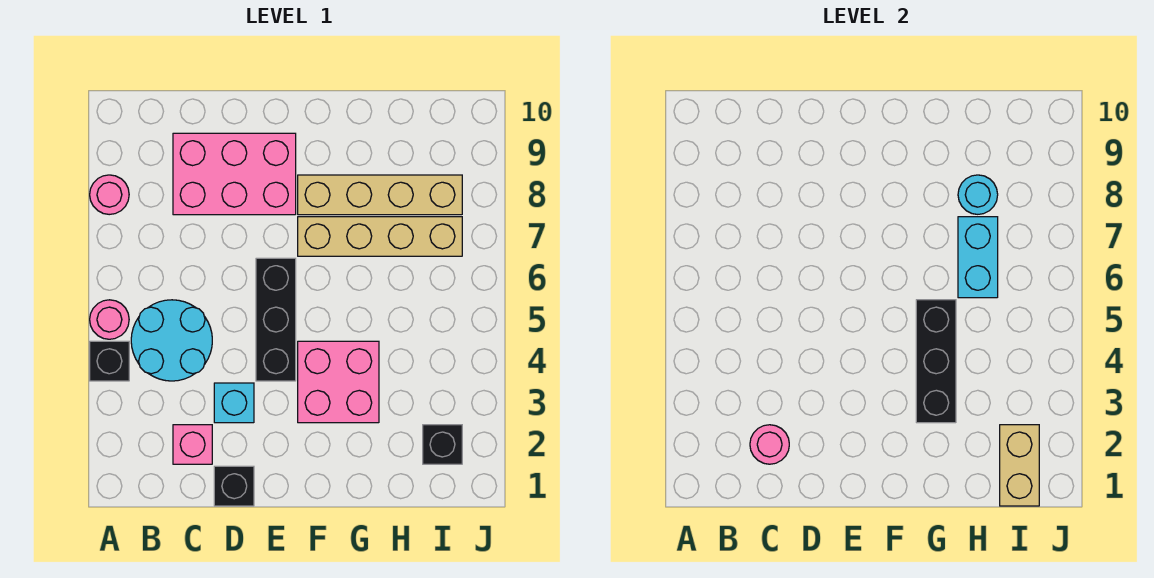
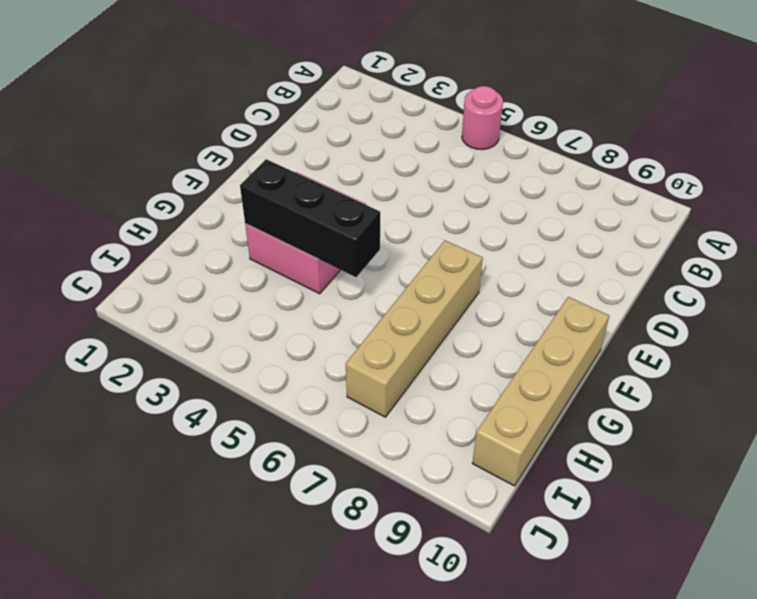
tan brick F10:I10 level 1 -> tan brick F8:I8 level 1
none -> black brick A4 level 1
none -> pink round brick A8 level 1
none -> cyan round brick B4:C5 level 1

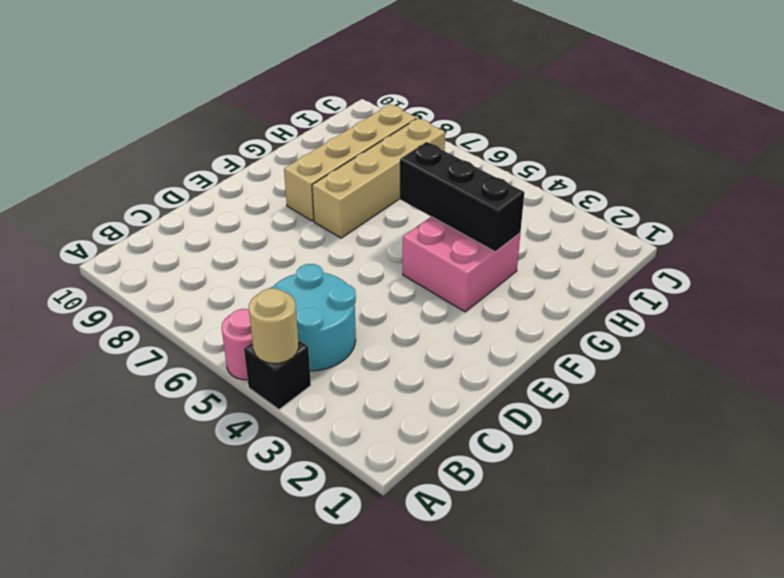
tan round brick A4 level 2 -> none
none -> pink round brick A8 level 1
none -> pink brick C2 level 1
none -> pink brick C8:E9 level 1

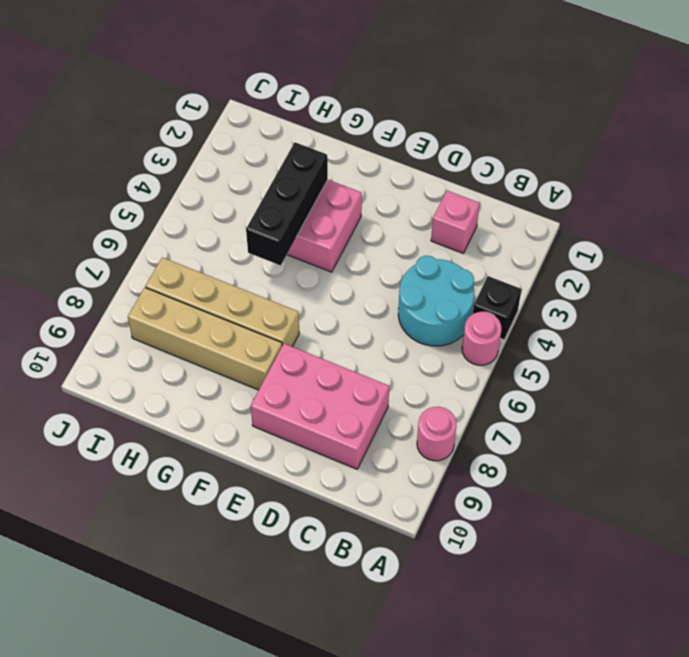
none -> black brick D1 level 1
none -> cyan brick D3 level 1
none -> black brick E4:E6 level 1

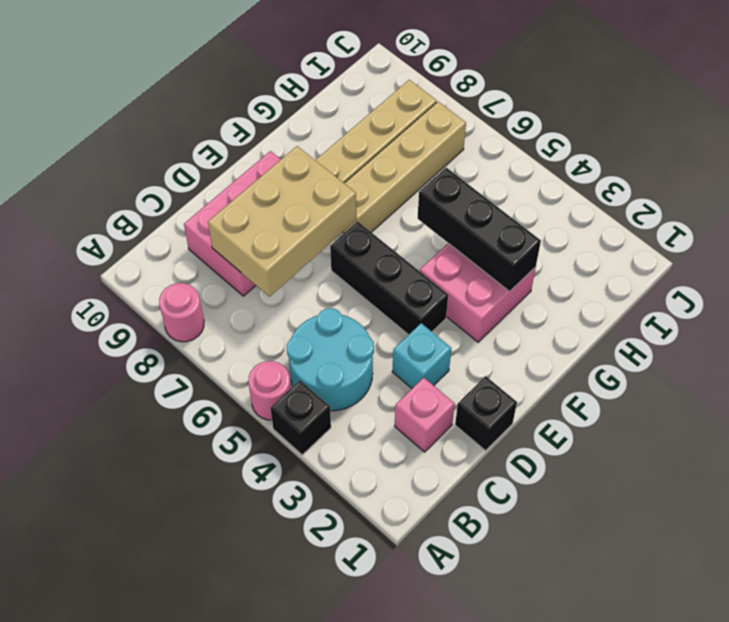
tan brick C7:E8 level 2 -> none
none -> black brick I2 level 1
none -> pink round brick C2 level 2
none -> cyan brick H6:H7 level 2

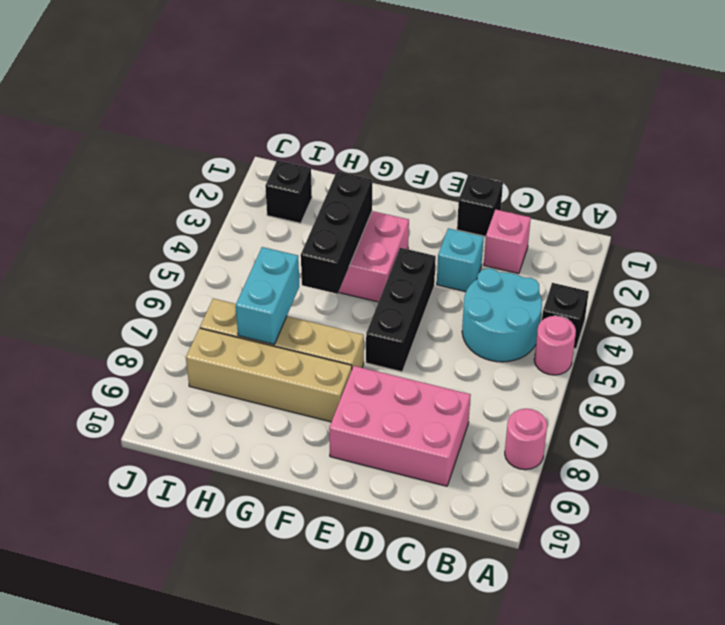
none -> pink round brick C2 level 2
none -> cyan round brick H8 level 2
none -> tan brick I1:I2 level 2

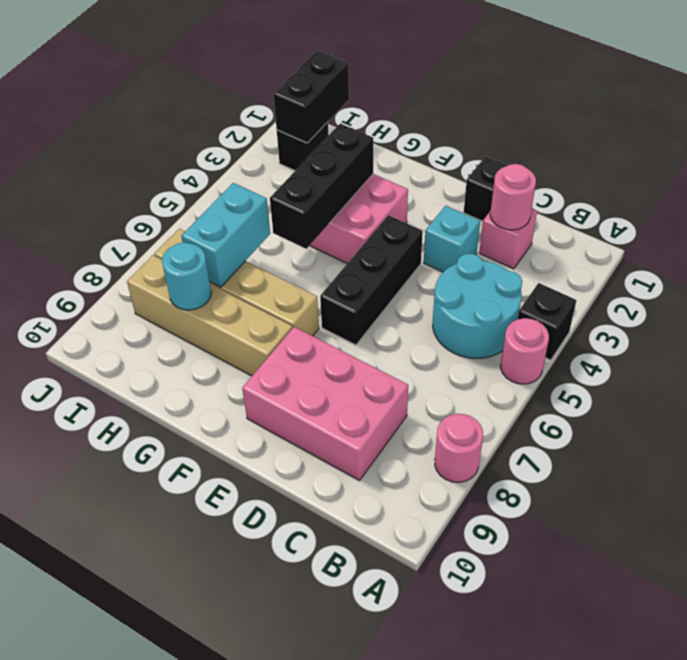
black brick I1:I2 level 2 -> tan brick I1:I2 level 2

